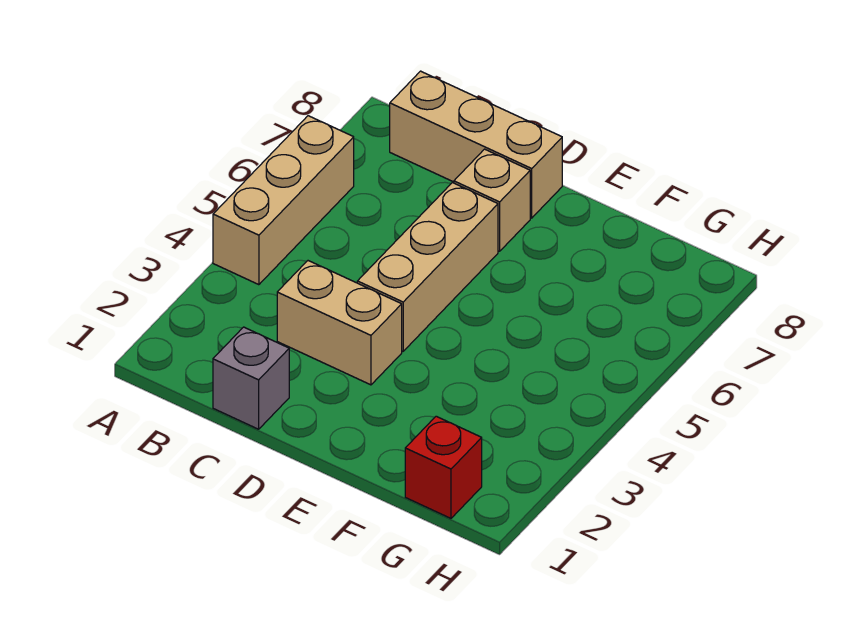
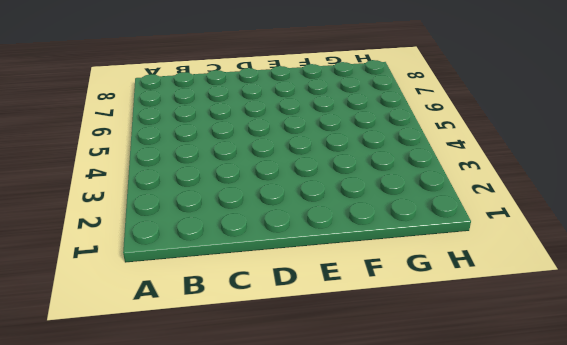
none -> tan brick A4:A6 level 1
none -> tan brick B8:D8 level 1

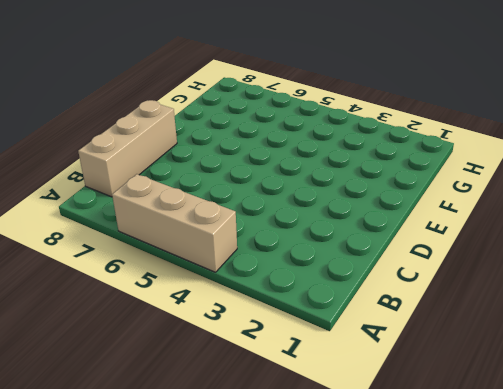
none -> grey brick C1 level 1
none -> tan brick C3:D3 level 1

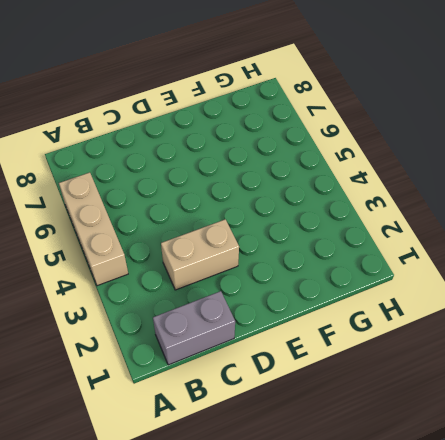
grey brick B1:C1 level 1 -> grey brick C1 level 1
none -> tan brick B8:D8 level 1
none -> tan brick D4:D6 level 1

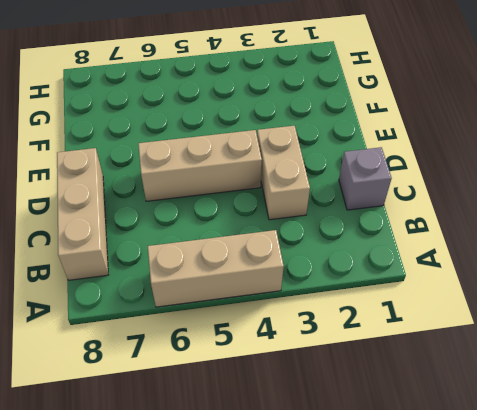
none -> tan brick D7 level 1
none -> red brick G1 level 1

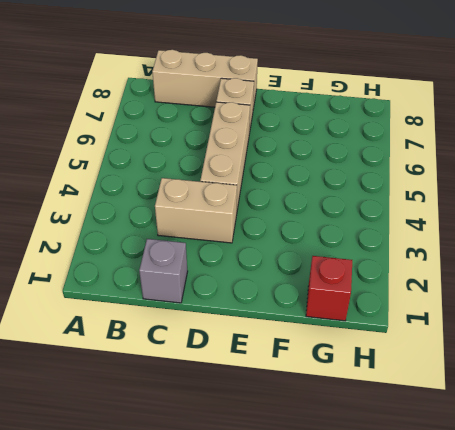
none -> tan brick A4:A6 level 1

